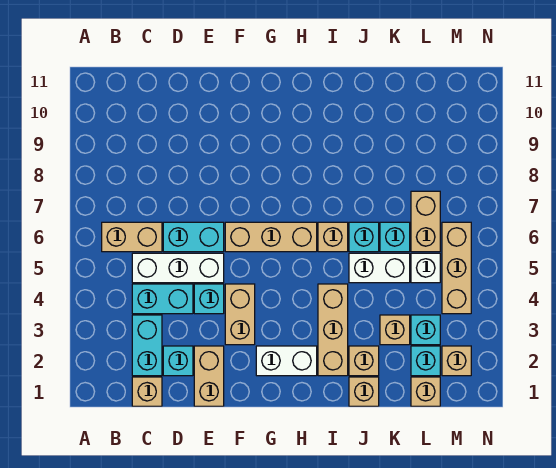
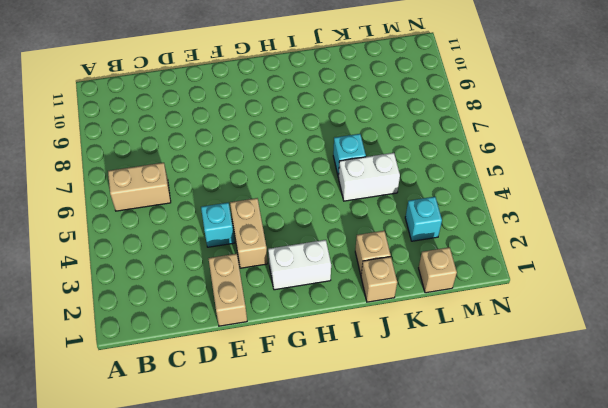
none -> tan brick C1 level 1
none -> cyan brick C2:C3 level 1
none -> cyan brick C4:D4 level 1

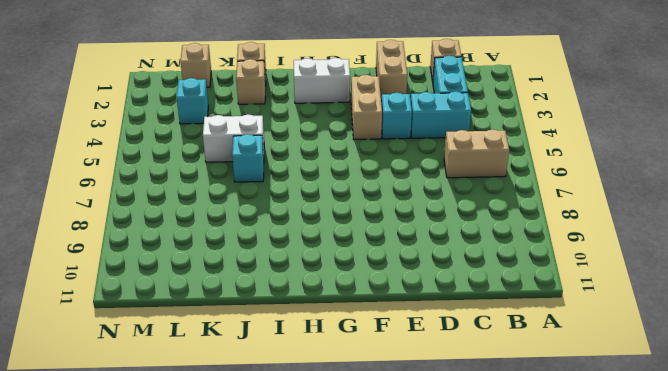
none -> white brick C5:E5 level 1
none -> cyan brick D2 level 1
none -> cyan brick D6:E6 level 1

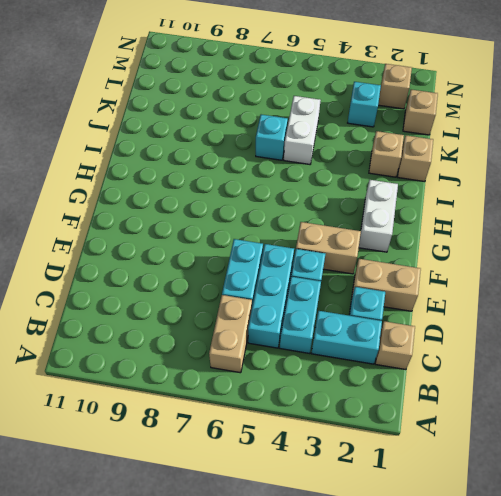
cyan brick C5:E5 level 1 -> white brick C5:E5 level 1
none -> tan brick F6:H6 level 1
none -> tan brick I2:I4 level 1
none -> tan brick I6 level 1

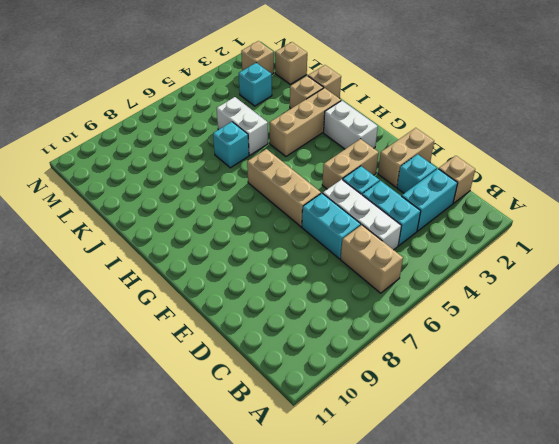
none -> tan brick I6 level 1
none -> tan brick K3 level 1
none -> cyan brick K6 level 1

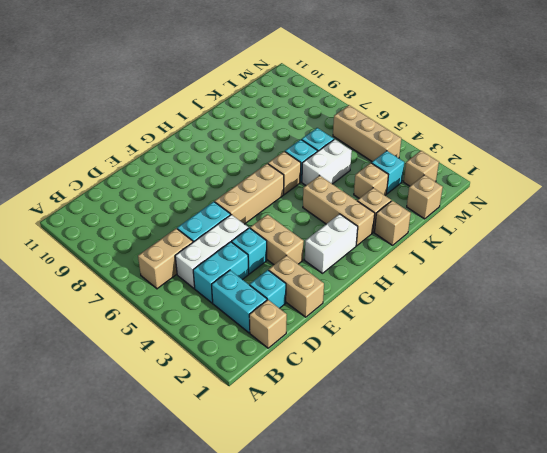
none -> cyan brick L2 level 1
none -> white brick L5 level 1
none -> tan brick L6:L7 level 1

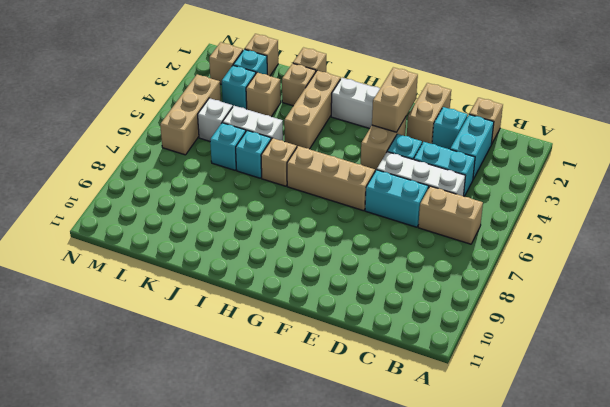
tan brick F2:F3 level 2 -> tan brick L6:L7 level 1

